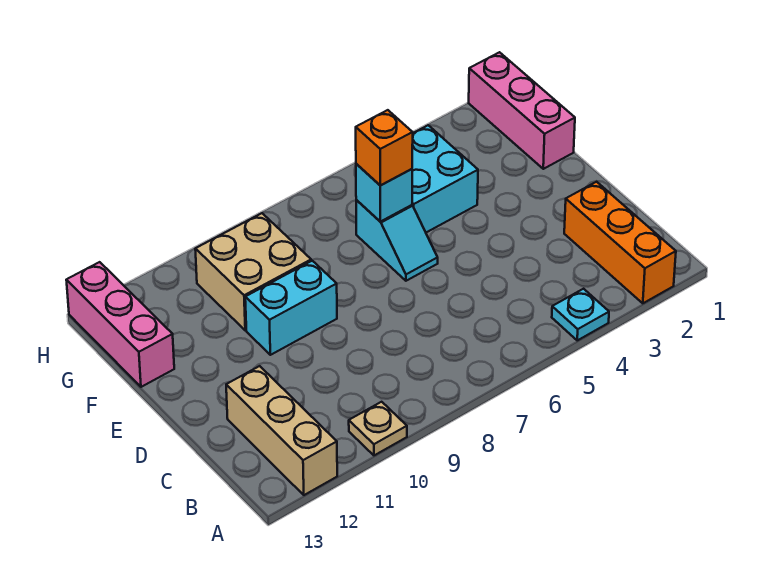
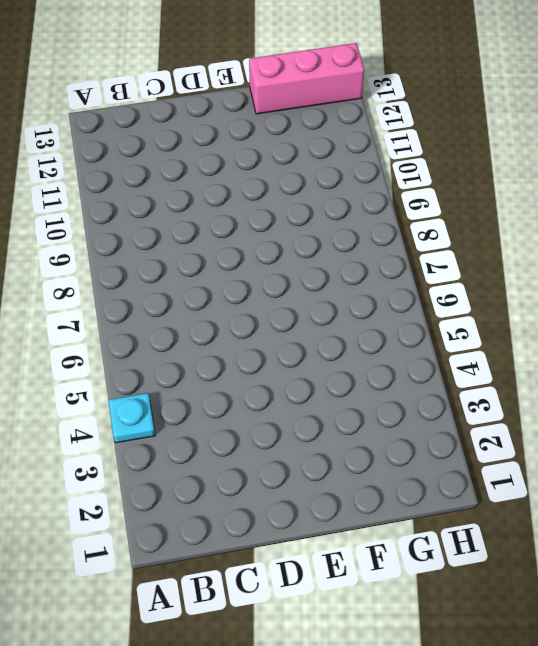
none -> orange brick A2:C2 level 1
none -> tan plate A10 level 1
none -> tan brick A12:C12 level 1

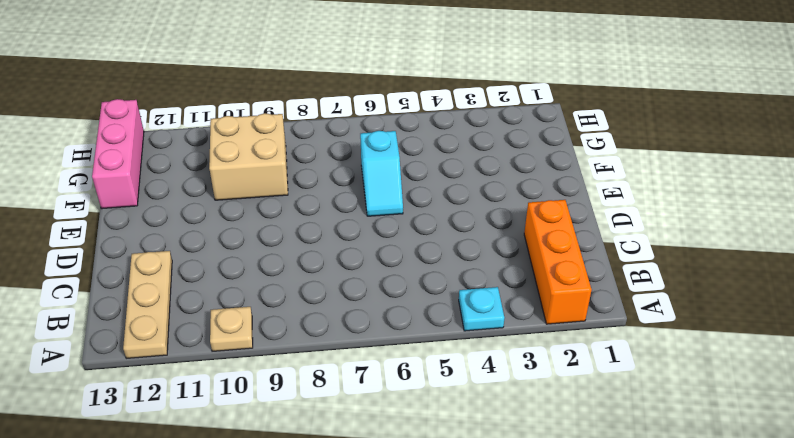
tan plate A12:C12 level 1 -> tan brick A12:C12 level 1
none -> cyan brick E9:E10 level 1
none -> pink brick F1:H1 level 1
none -> cyan brick F4:G5 level 1

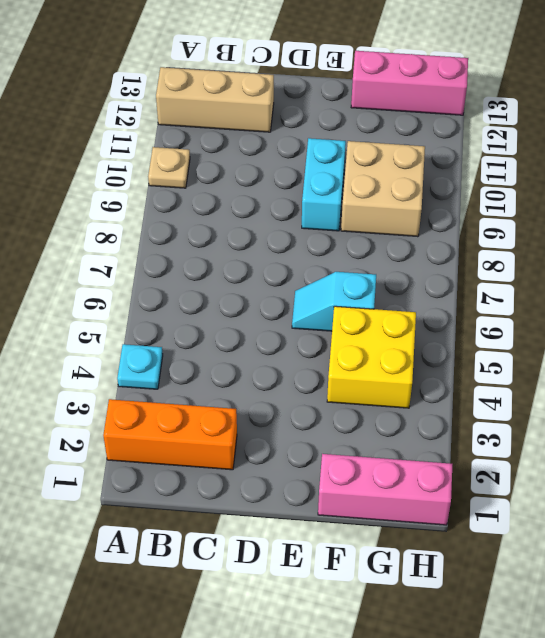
yellow brick F4:G5 level 1 -> cyan brick F4:G5 level 1
none -> cyan brick F6 level 2
none -> orange brick F6 level 3

